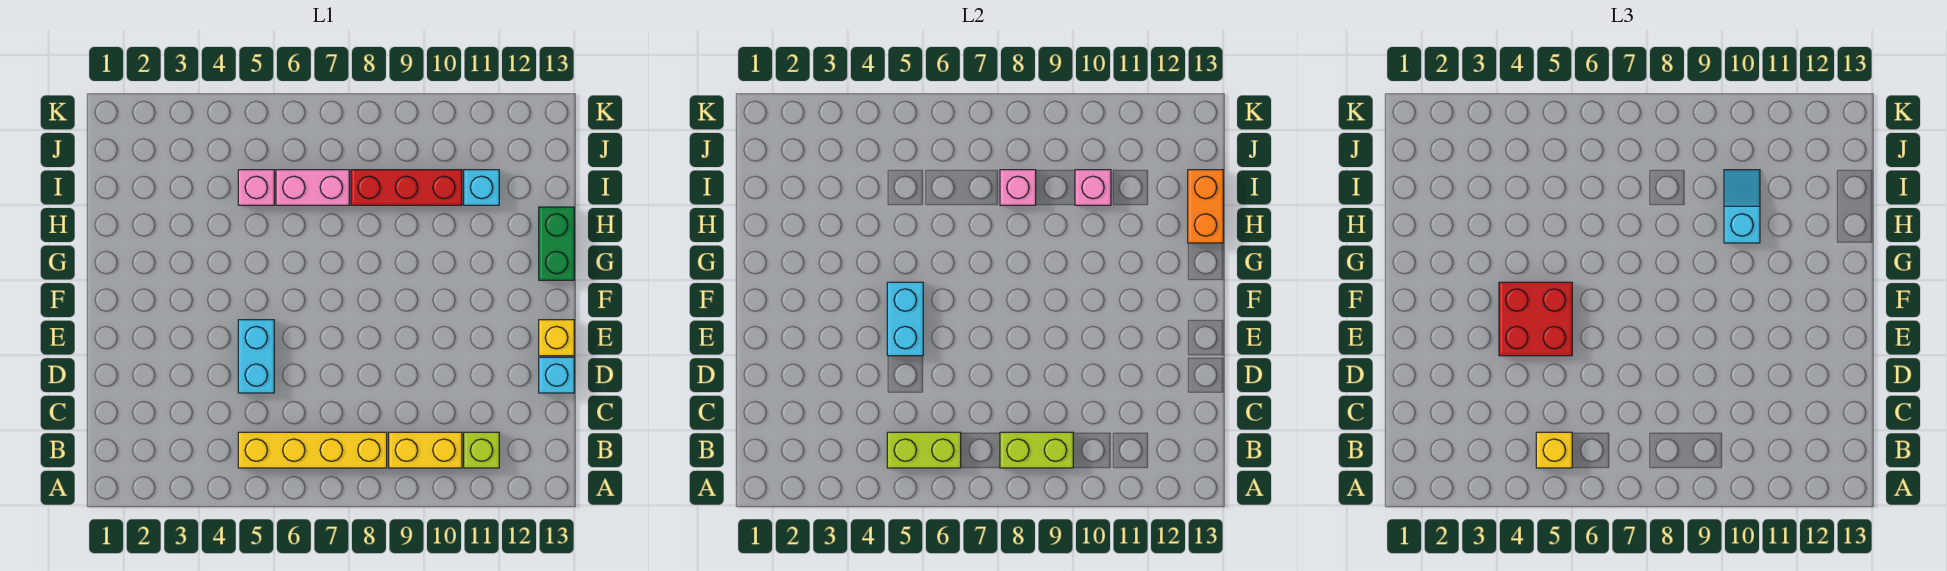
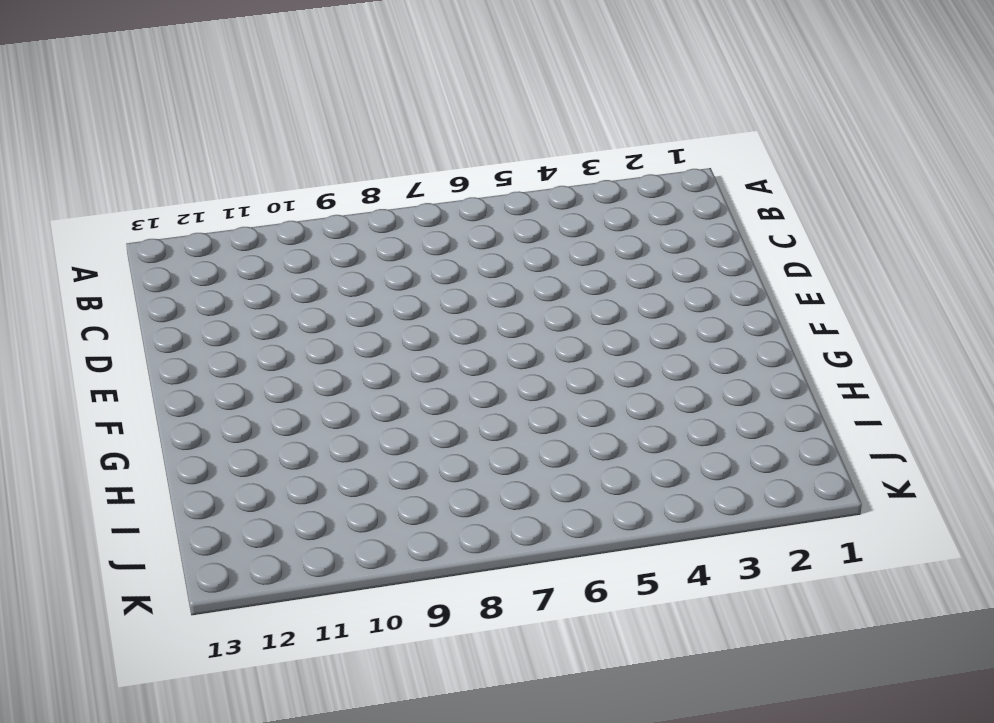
none -> yellow brick B5:B8 level 1
none -> yellow brick B9:B10 level 1
none -> lime brick B11 level 1

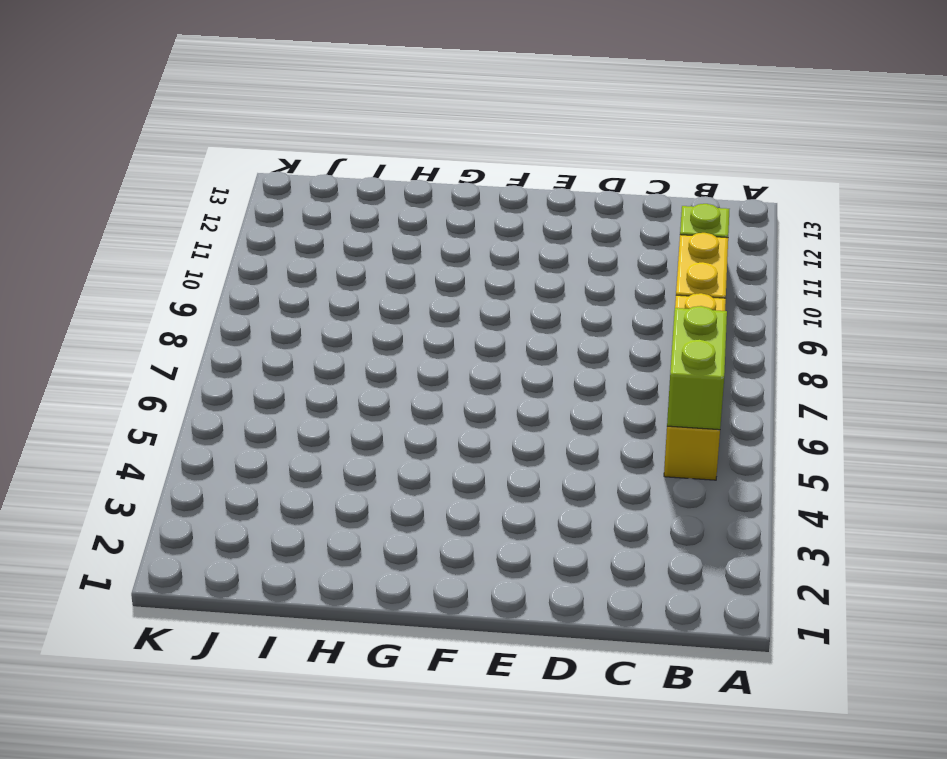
none -> cyan brick D5:E5 level 1
none -> cyan brick D13 level 1
none -> yellow brick E13 level 1

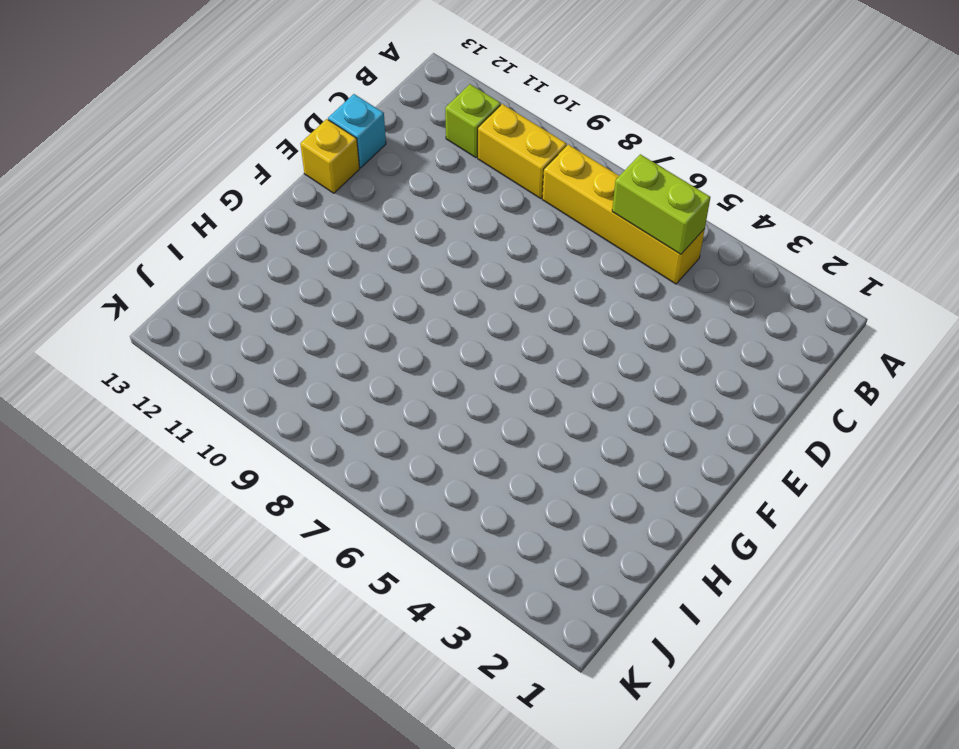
none -> cyan brick D5:E5 level 1
none -> green brick G13:H13 level 1
none -> pink brick I5 level 1

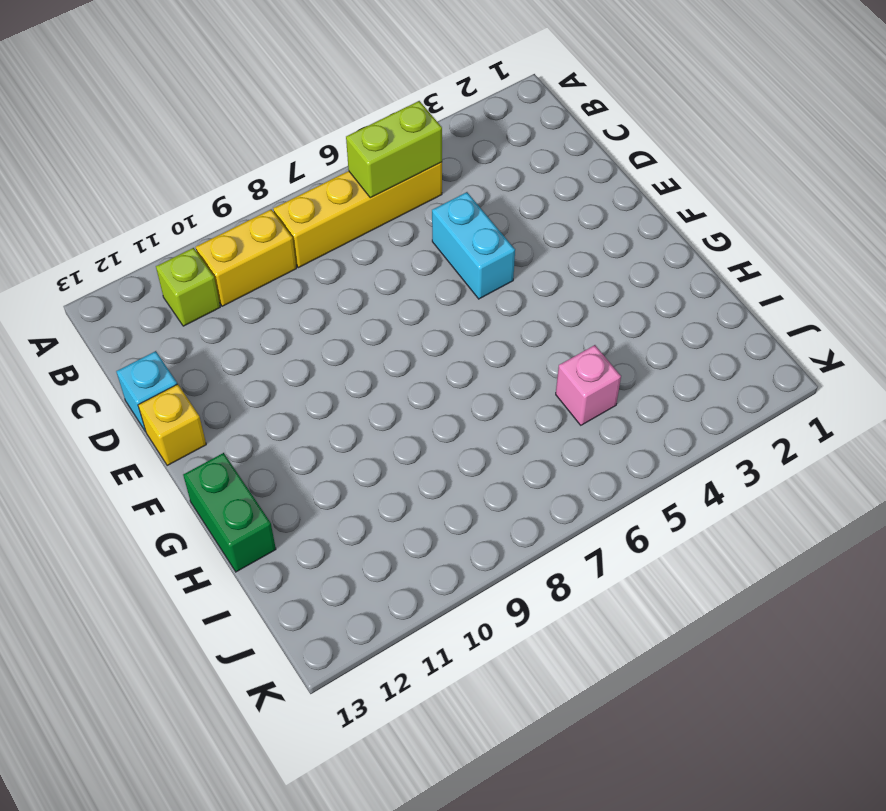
none -> pink brick I6:I7 level 1
none -> red brick I8:I10 level 1
none -> cyan brick I11 level 1

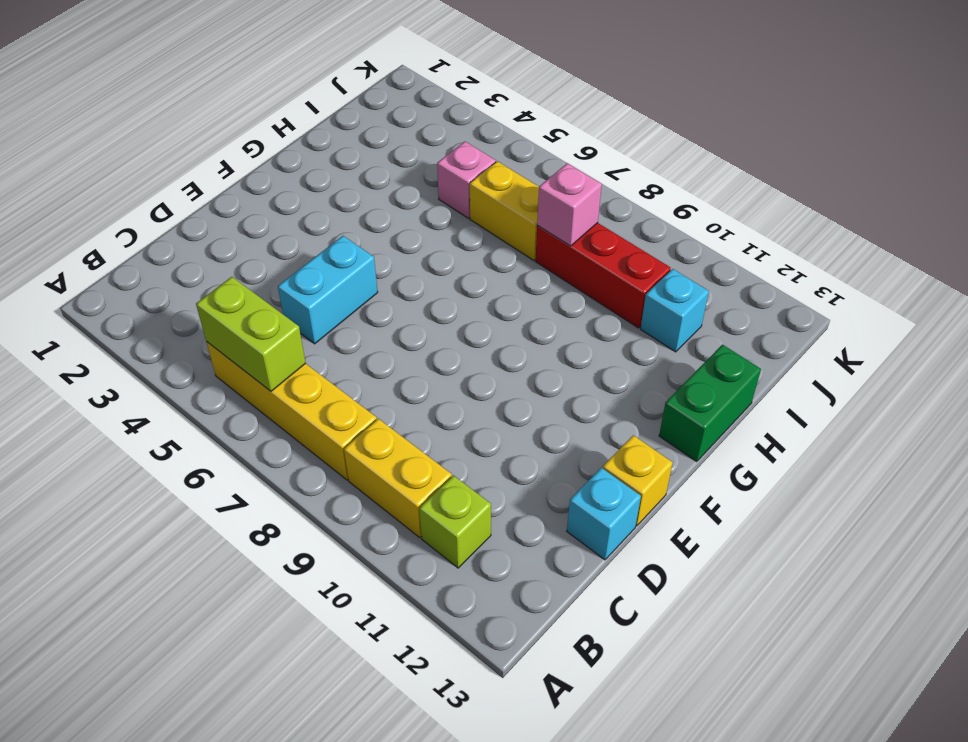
yellow brick I6:I7 level 1 -> pink brick I6:I7 level 1
none -> lime brick B8:B9 level 2
none -> cyan brick E5:F5 level 2
none -> orange brick H13:I13 level 2

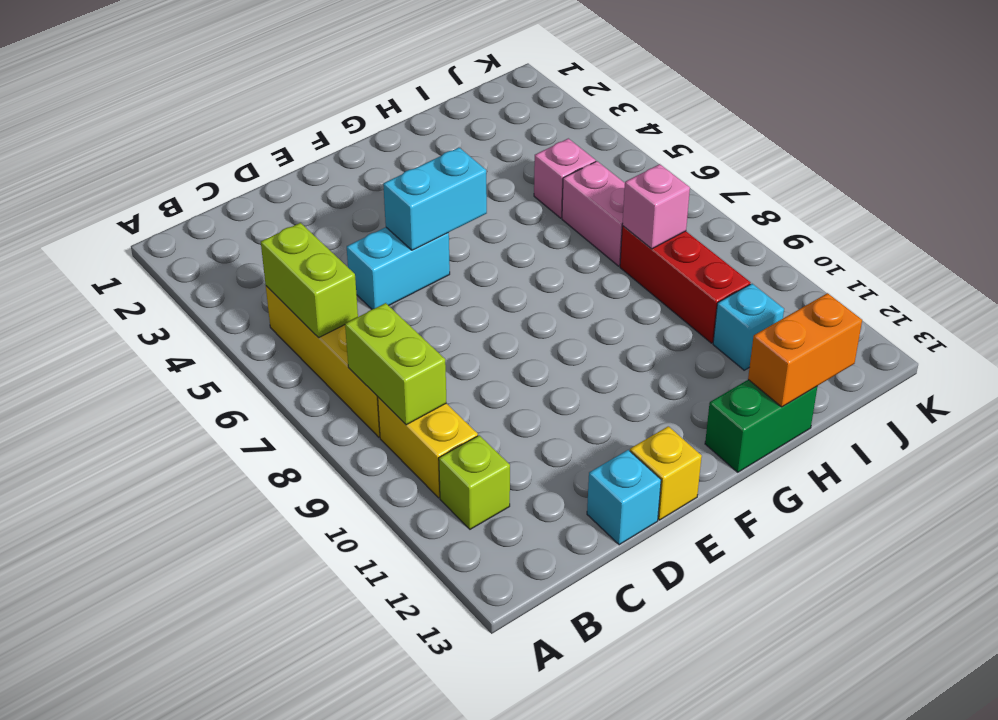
none -> pink brick I10 level 2
none -> yellow brick B5 level 3
none -> red brick E4:F5 level 3

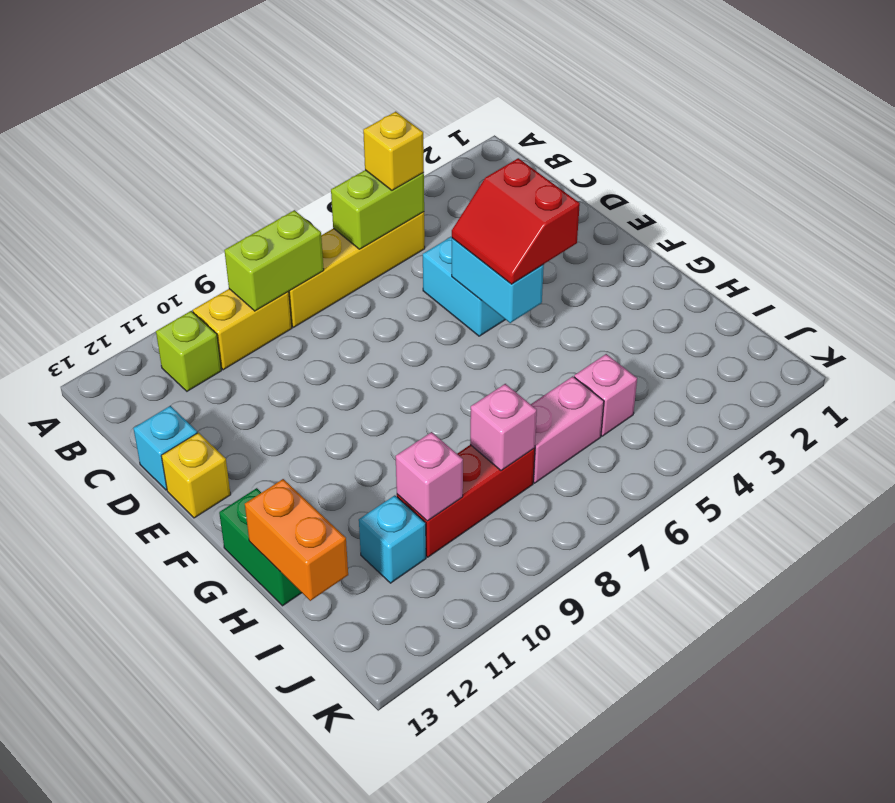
red slope E4:F5 level 3 top 4 -> red brick E4:F5 level 3
none -> cyan slope H10:I10 level 3 top H

